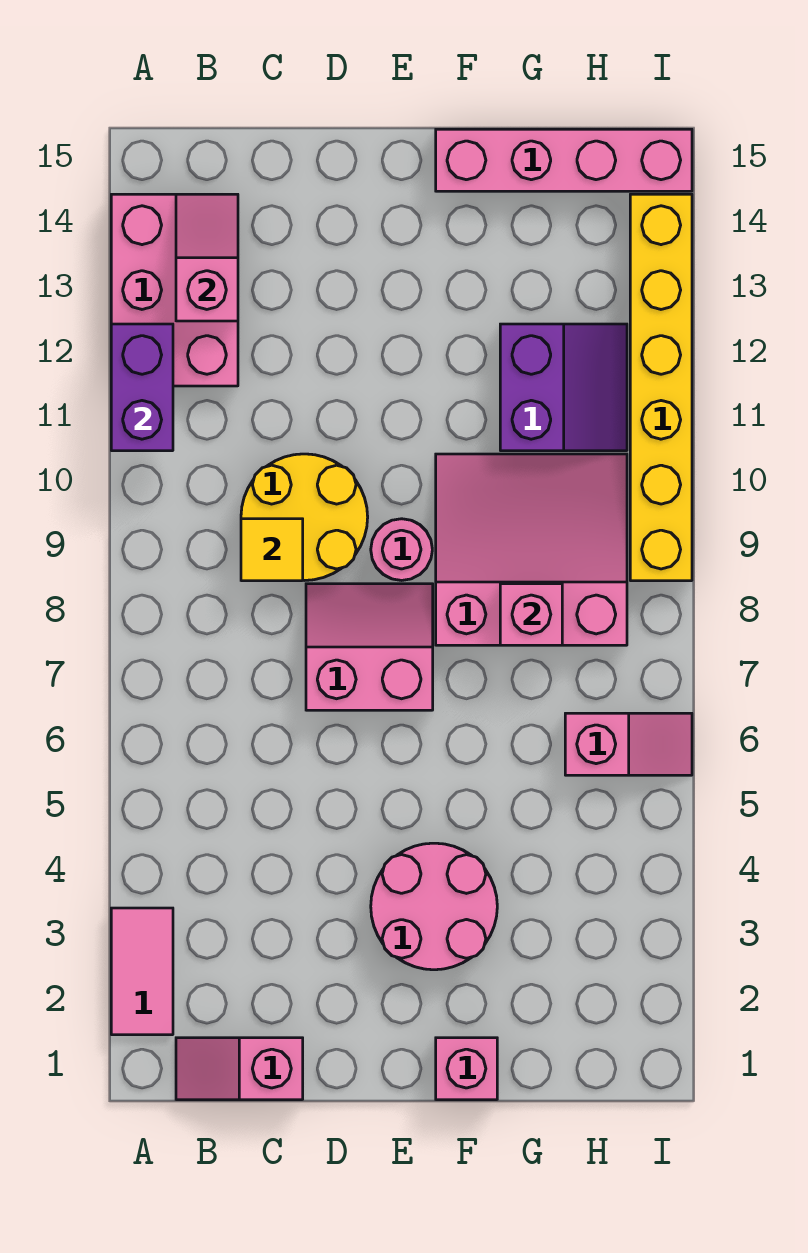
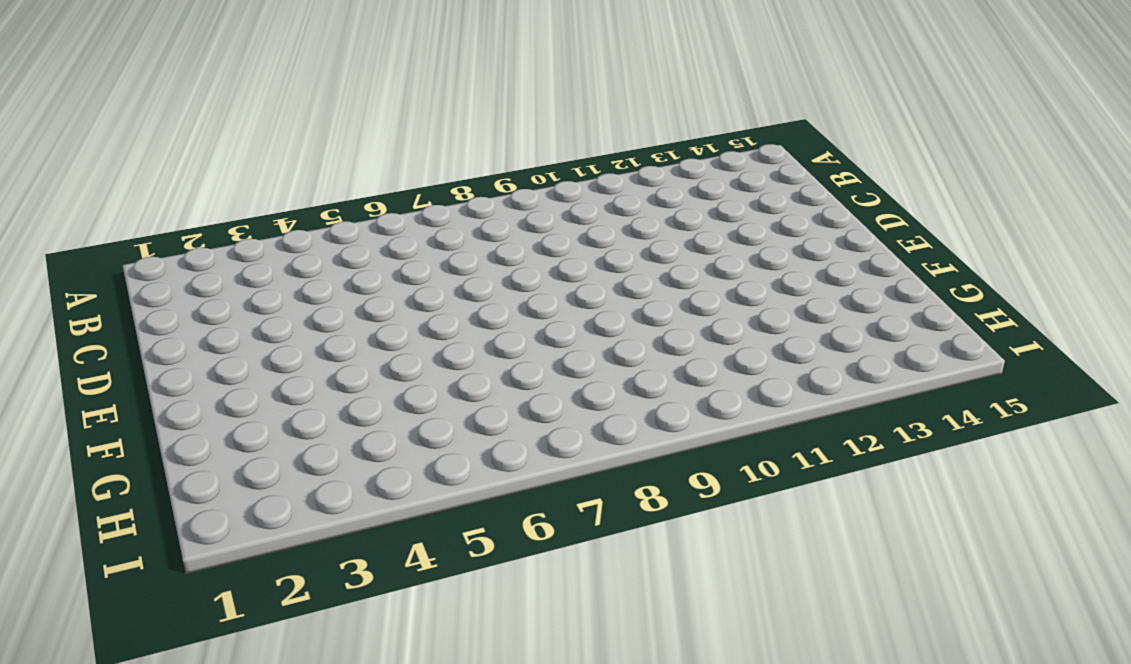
none -> pink tile A2:A3 level 1
none -> pink brick A12:B14 level 1
none -> pink slope B1:C1 level 1 top C

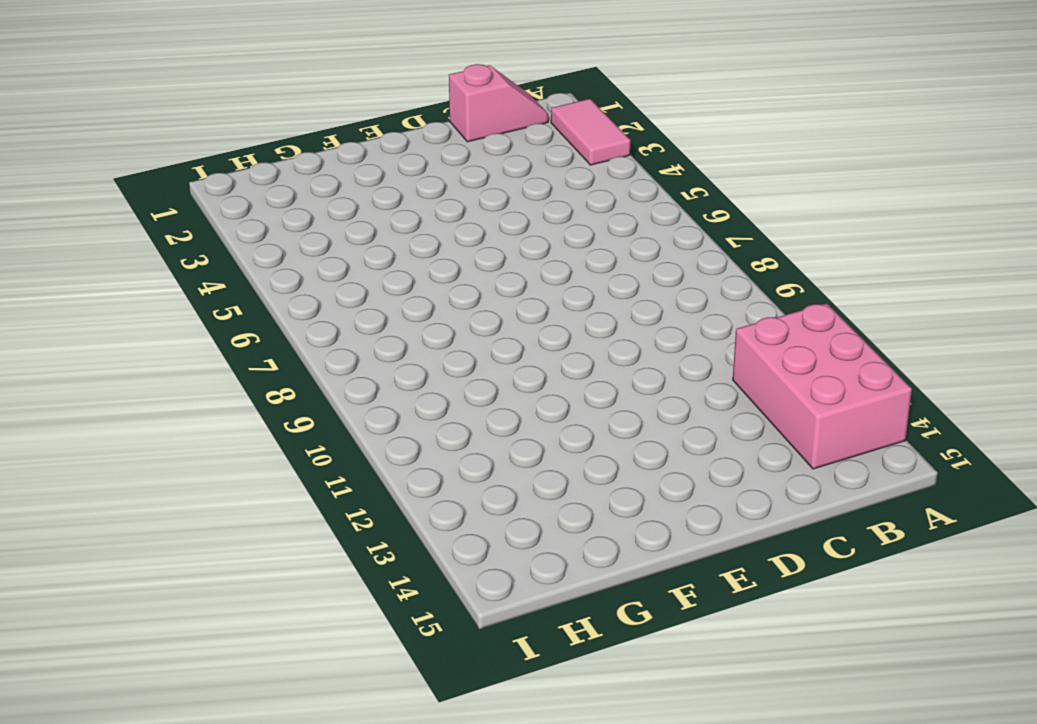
none -> yellow round brick C9:D10 level 1
none -> pink slope D7:E8 level 1 top 7
none -> pink round brick E3:F4 level 1

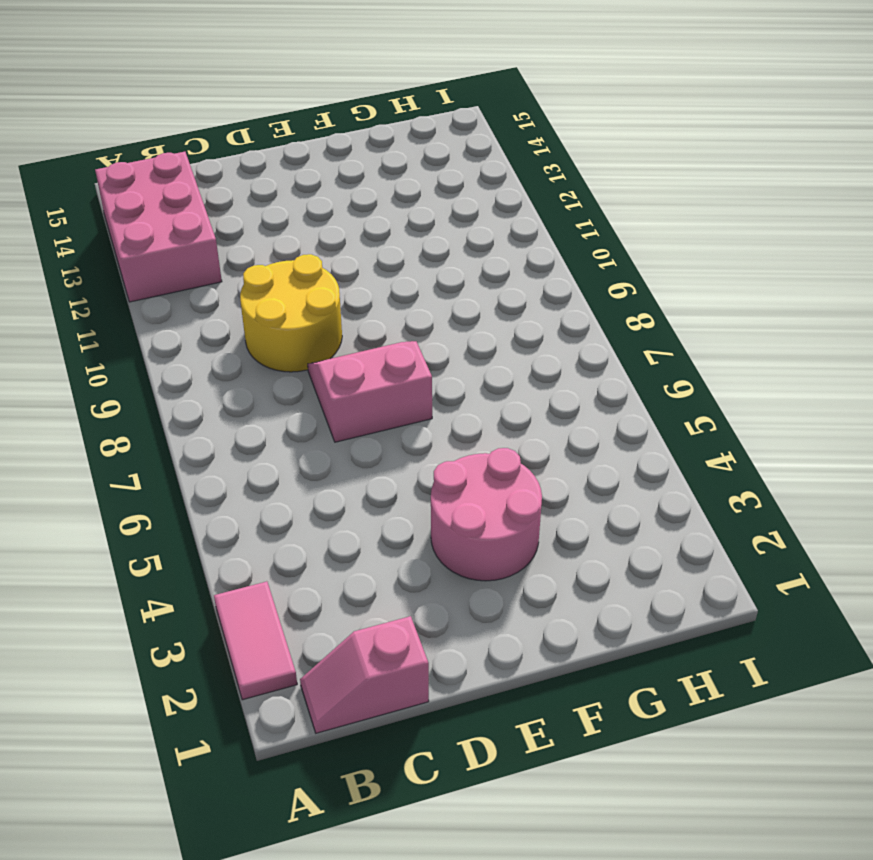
none -> pink round brick E9 level 1
none -> pink brick F1 level 1
none -> pink slope F8:H10 level 1 top 8

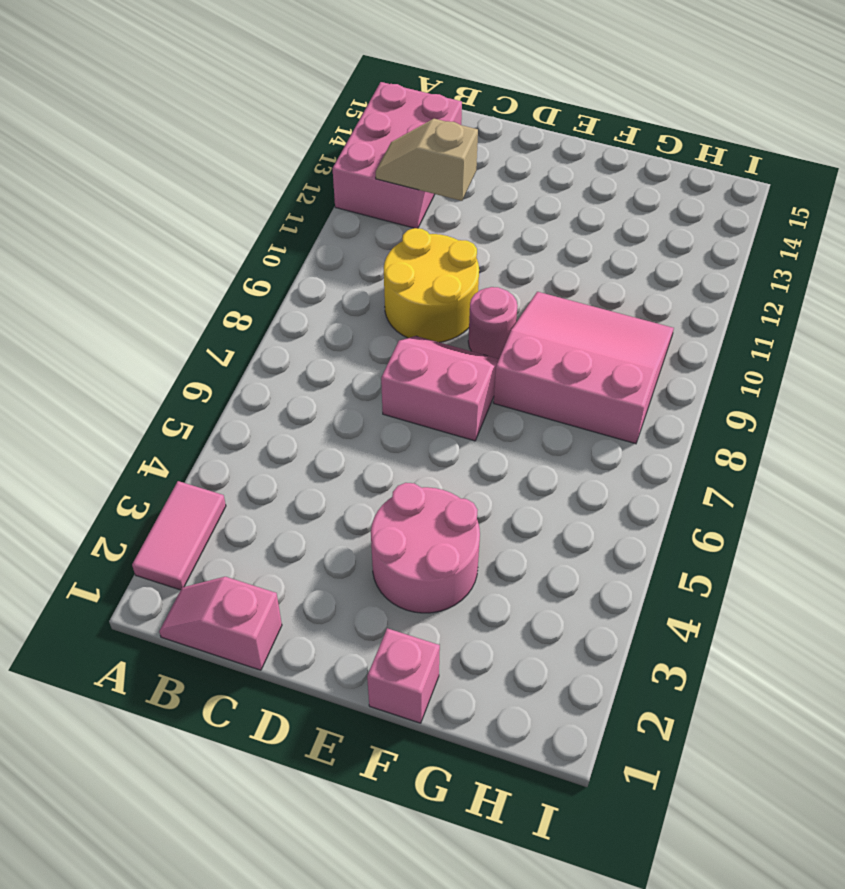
tan slope B12:C12 level 2 top C -> none
none -> pink brick F15:I15 level 1
none -> purple slope G11:H12 level 1 top G
none -> pink slope H6:I6 level 1 top H

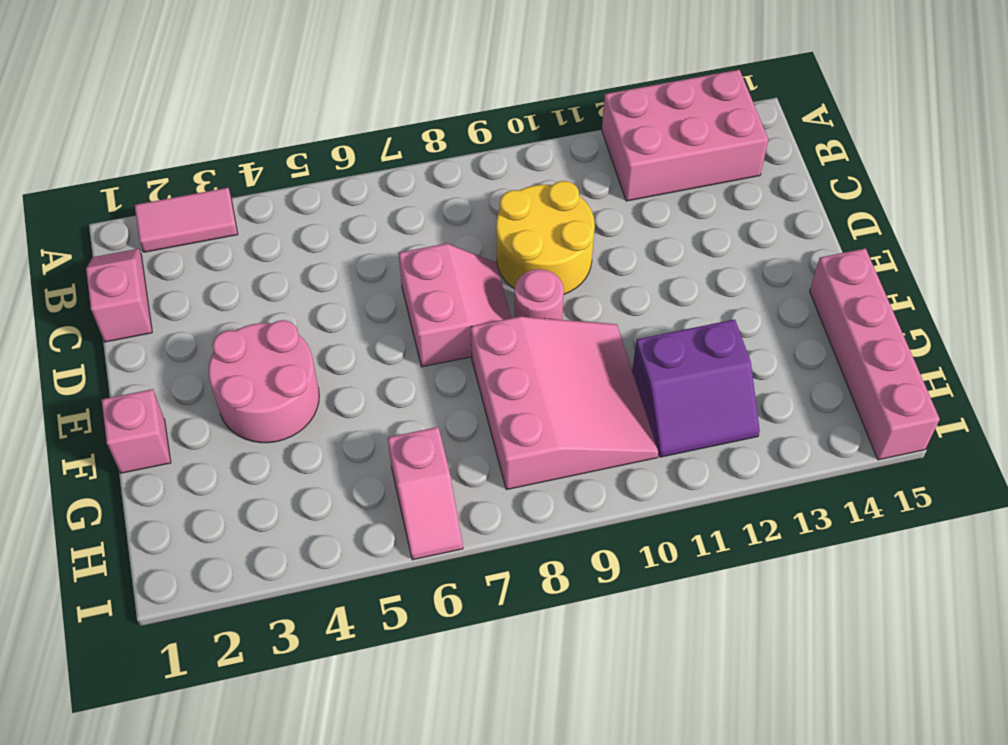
none -> yellow brick I9:I14 level 1
none -> purple brick A11:A12 level 2
none -> pink slope B13:B14 level 2 top 13

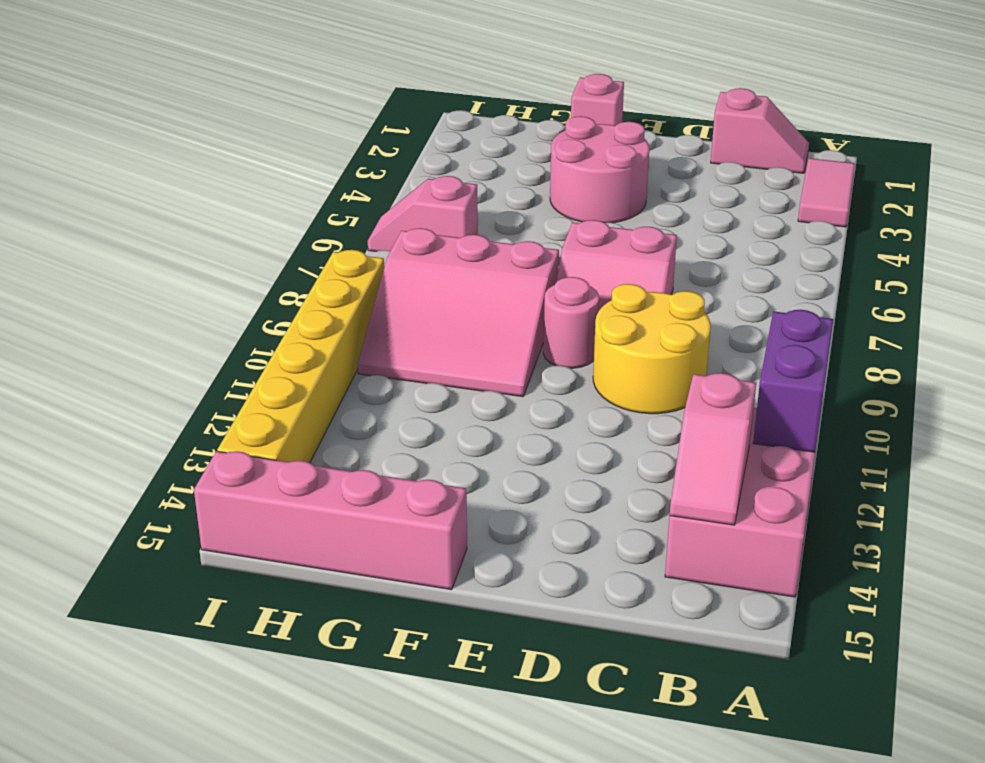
none -> purple slope G11:H12 level 1 top G
none -> yellow tile C9 level 2
none -> pink brick G8 level 2

